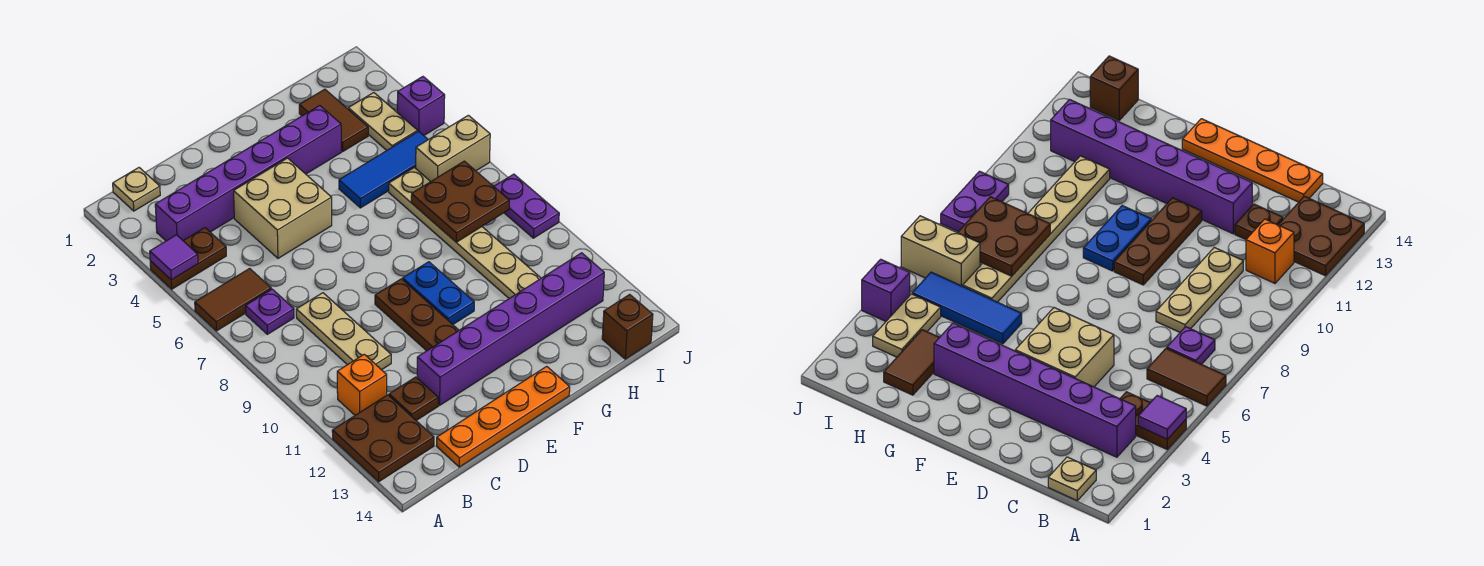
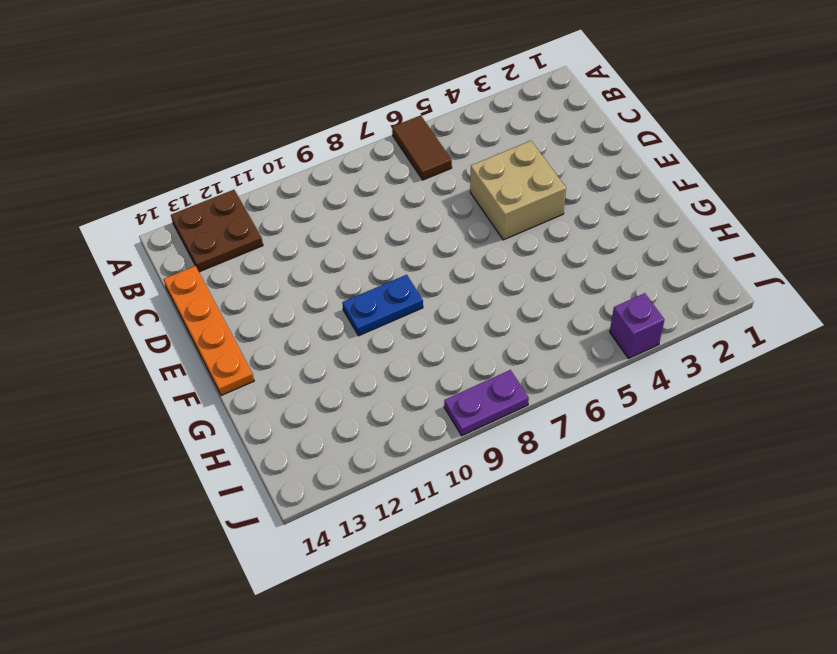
none -> brown plate A4:B4 level 1
none -> tan plate B1 level 1
none -> purple brick B3:G3 level 1

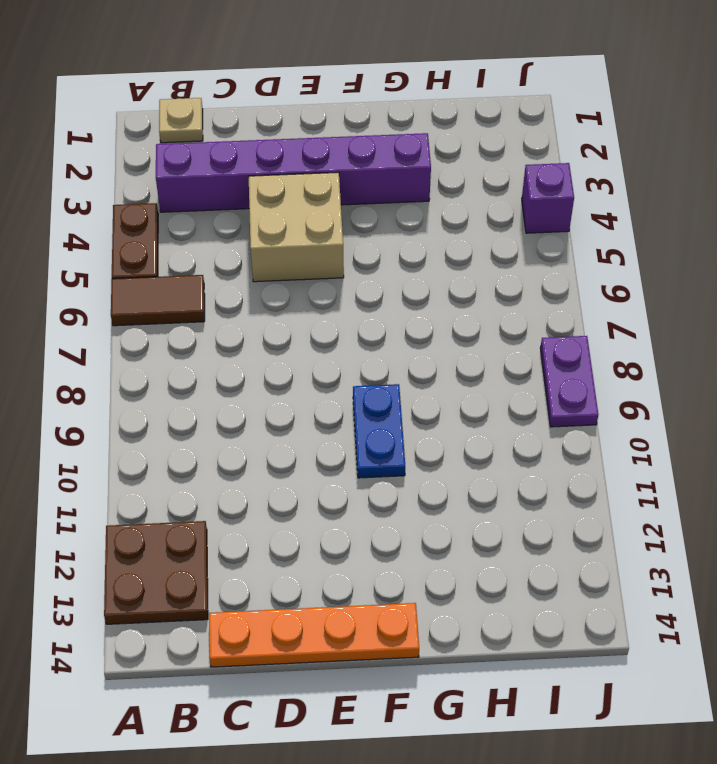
brown plate A4:A5 level 1 -> brown plate A4:B4 level 1
none -> purple plate B7 level 1
none -> orange brick B11 level 1
none -> tan plate C8:C10 level 1

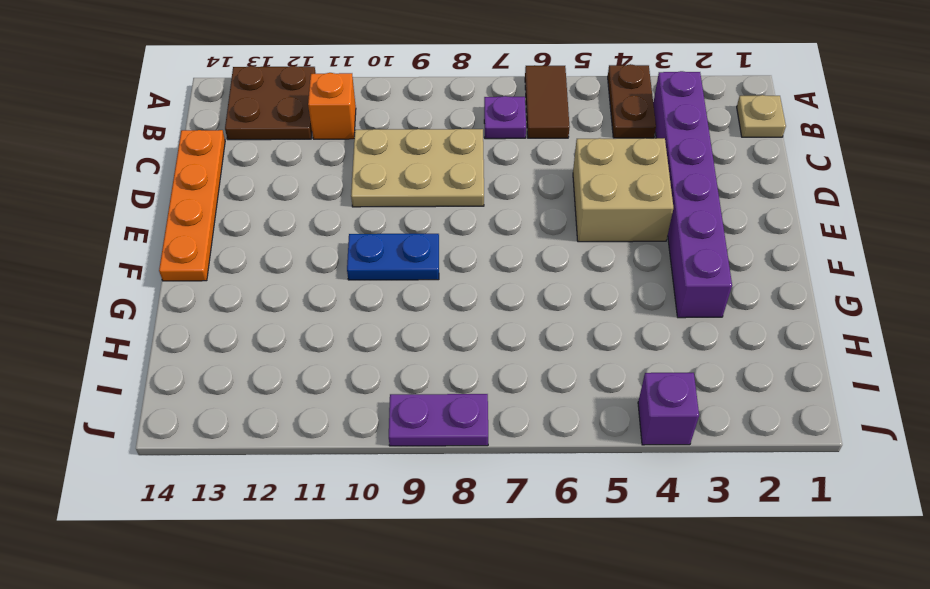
tan plate C8:D10 level 1 -> tan plate C8:C10 level 1
none -> brown plate C12 level 1
none -> purple brick D12:I12 level 1
none -> brown plate E9:E11 level 1

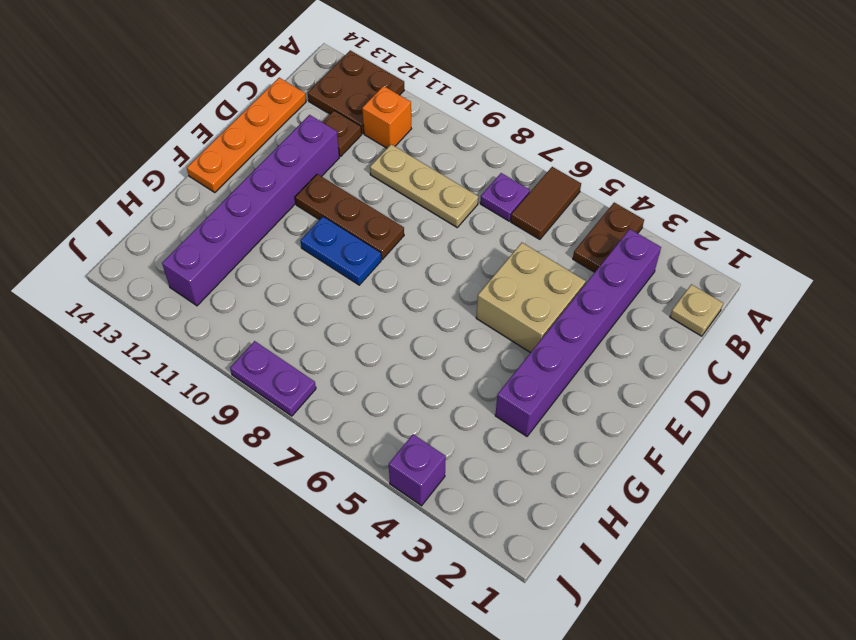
none -> blue tile G5:I5 level 1
none -> brown tile H2:H3 level 1
none -> tan plate H6:H11 level 1

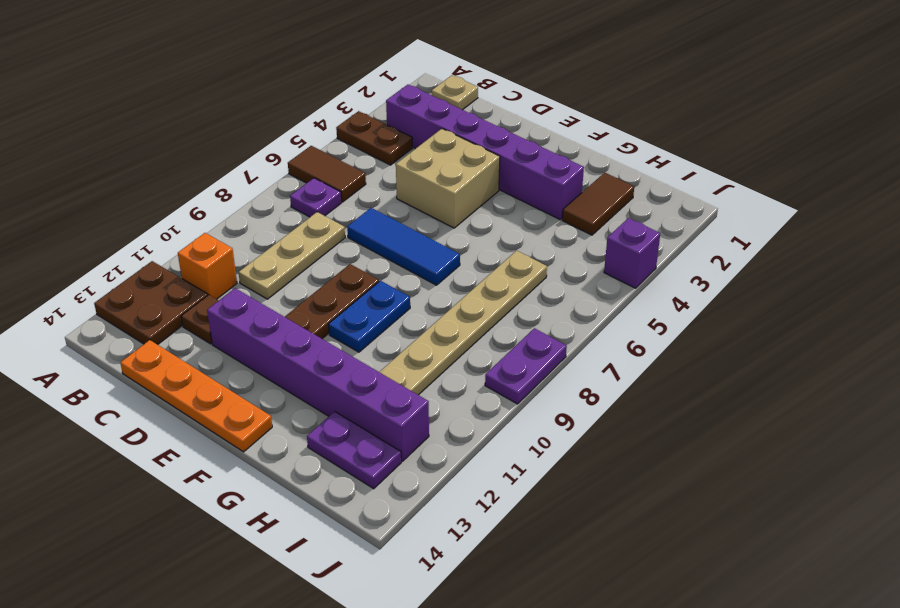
blue tile D7:F7 level 1 -> blue tile G5:I5 level 1
purple plate H13:I13 level 1 -> none
none -> tan plate I3:I4 level 1
none -> tan brick I6:J6 level 1
none -> brown brick I14 level 1

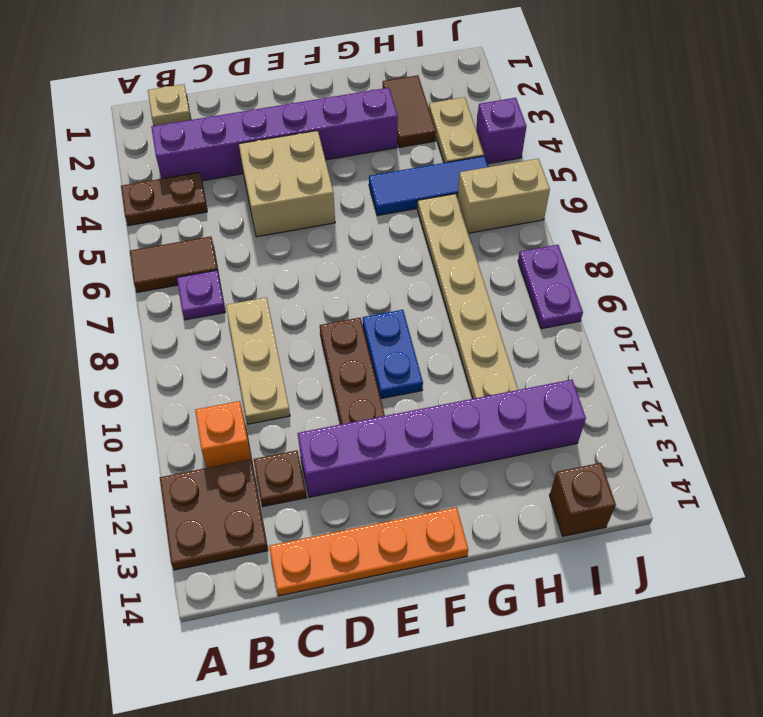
none -> purple tile A4 level 2
none -> brown plate H7:I8 level 2

